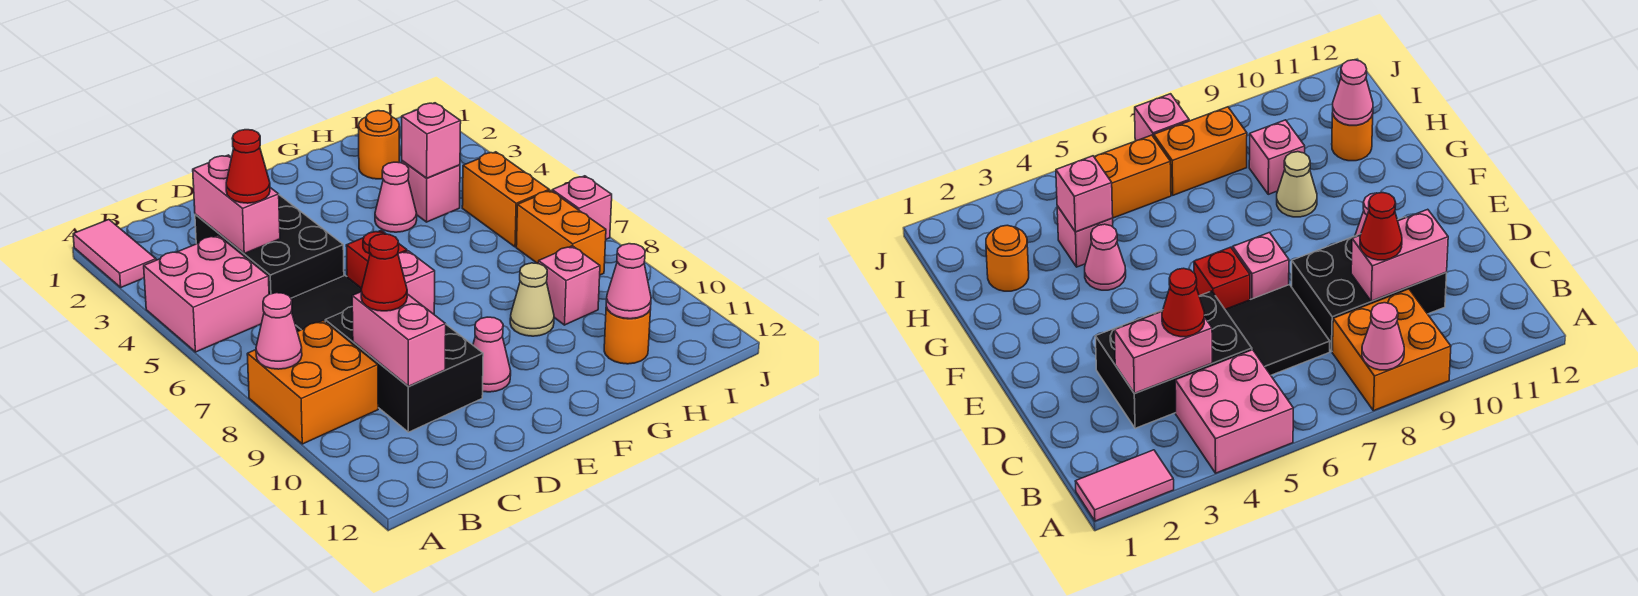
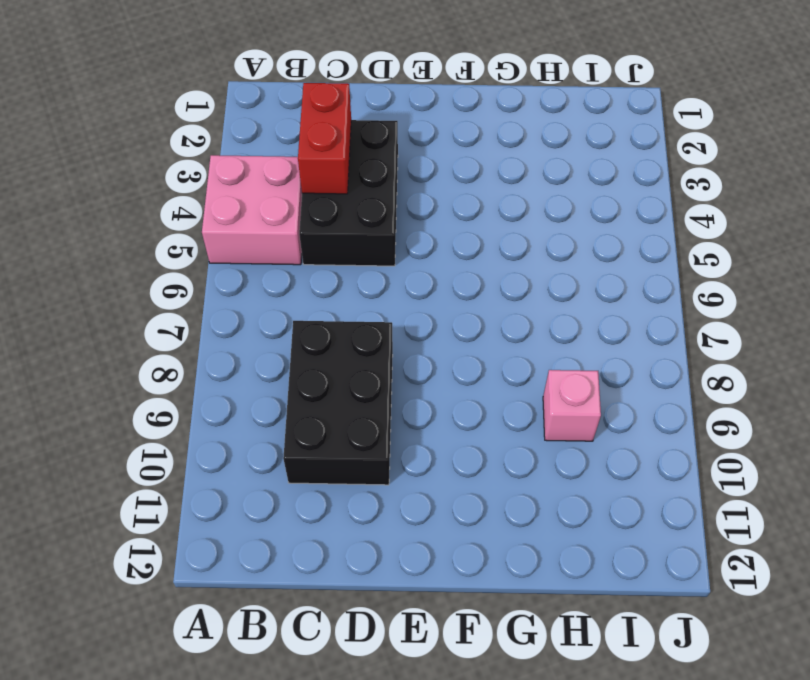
red brick C3:C4 level 2 -> pink brick C3:C4 level 2
none -> pink tile A1:A2 level 1
none -> orange brick A8:B9 level 1
none -> black tile C6:D7 level 1

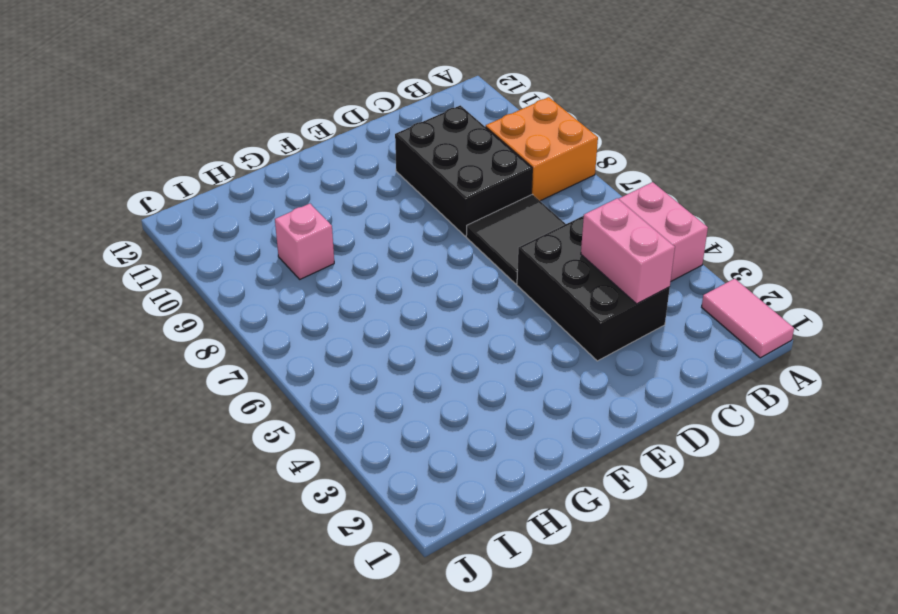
none -> red brick E6 level 1
none -> pink brick E7 level 1
none -> pink cone E10 level 1

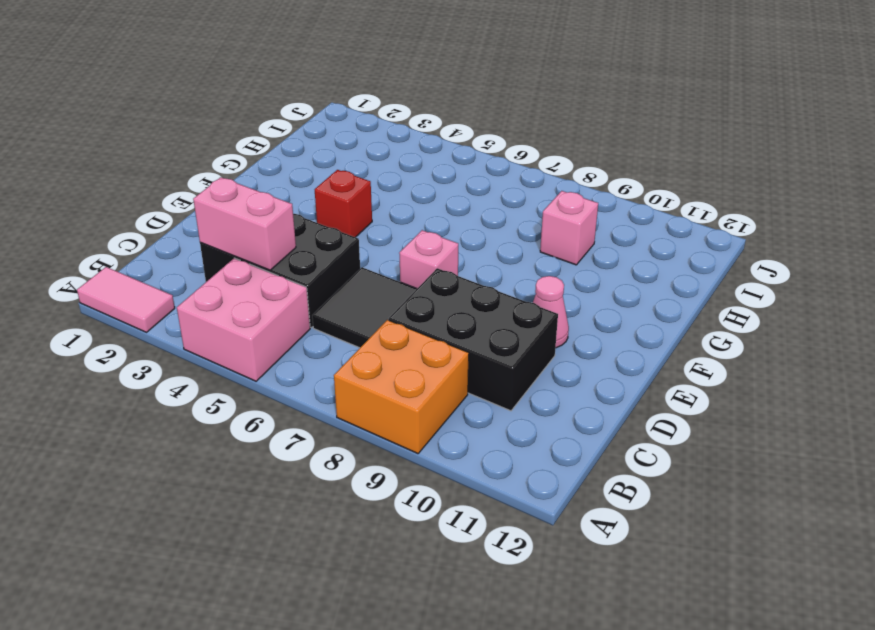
red brick F4 level 1 -> red brick E6 level 1
none -> pink cone G4 level 1
none -> tan cone G9 level 1
none -> orange round brick H2 level 1

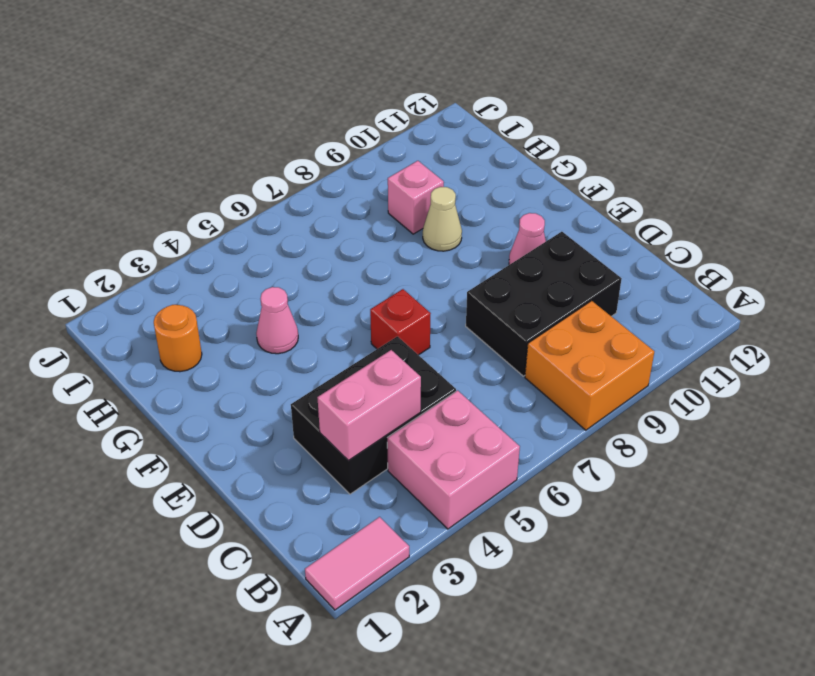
none -> black tile C6:D7 level 1
none -> pink brick E7 level 1
none -> pink brick H4 level 1

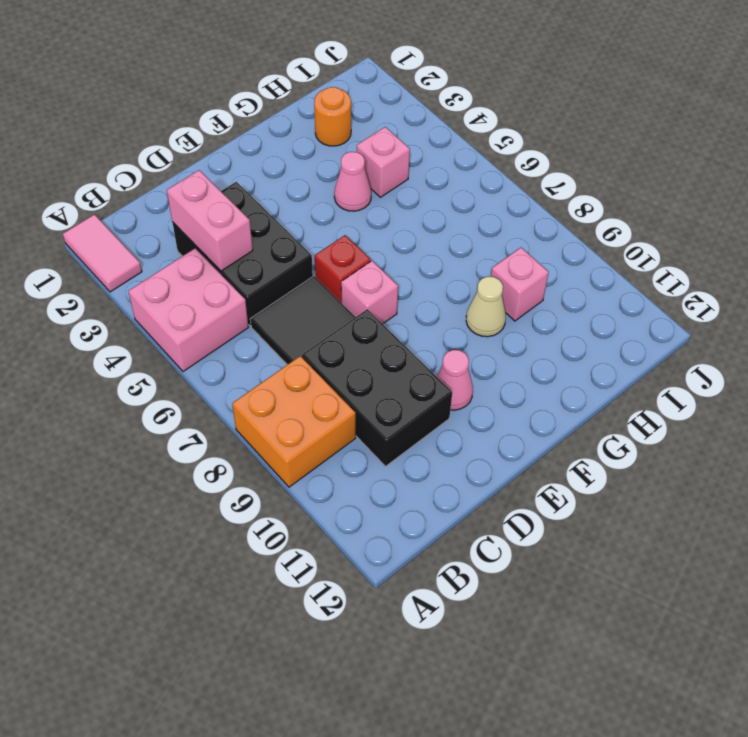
none -> orange round brick H11 level 1
none -> orange brick I5:I6 level 1
none -> orange brick I7:I8 level 1

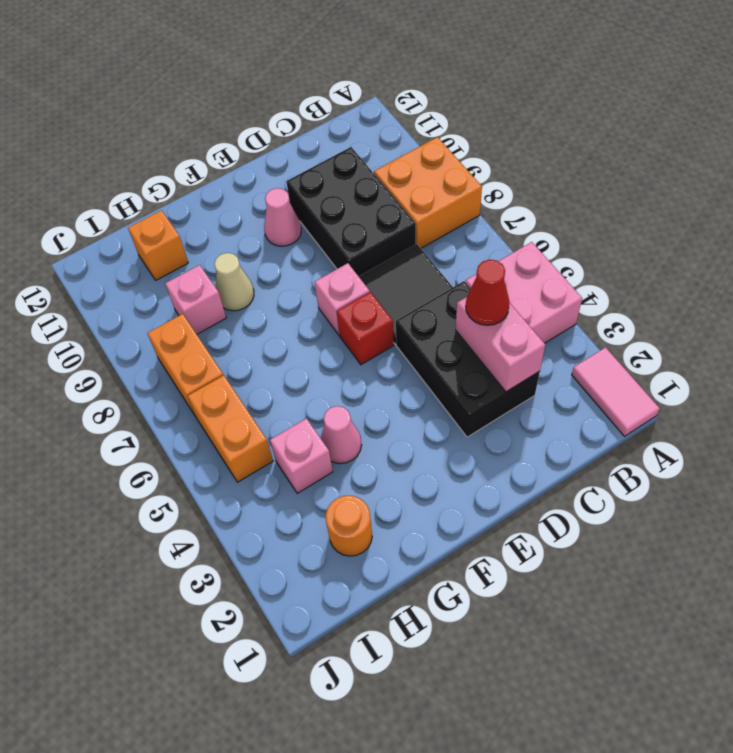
orange brick H11 level 1 -> orange round brick H11 level 1
none -> pink brick J7 level 1
none -> pink cone A8 level 2
none -> pink brick C9:C10 level 2

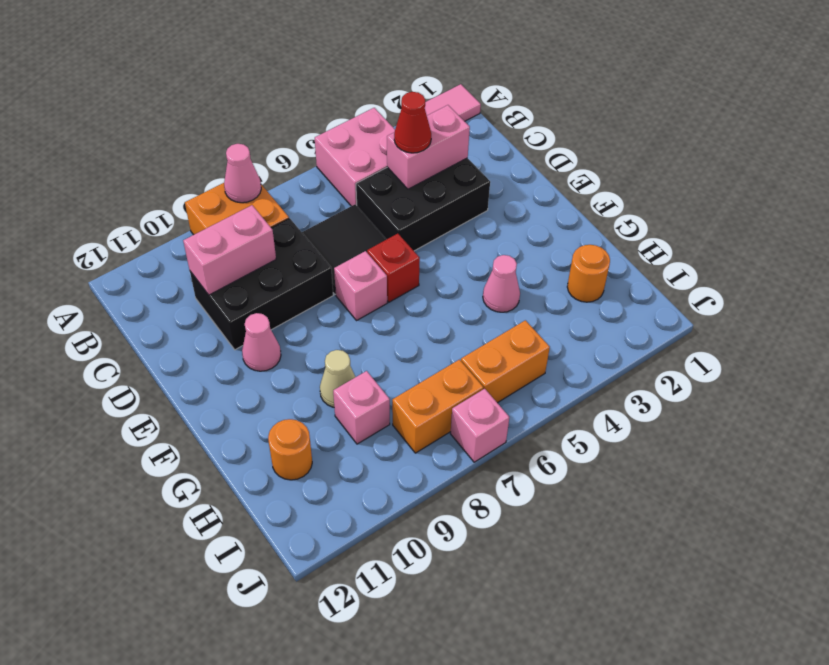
none -> pink brick H4 level 1
none -> pink brick H4 level 2
none -> pink cone H11 level 2

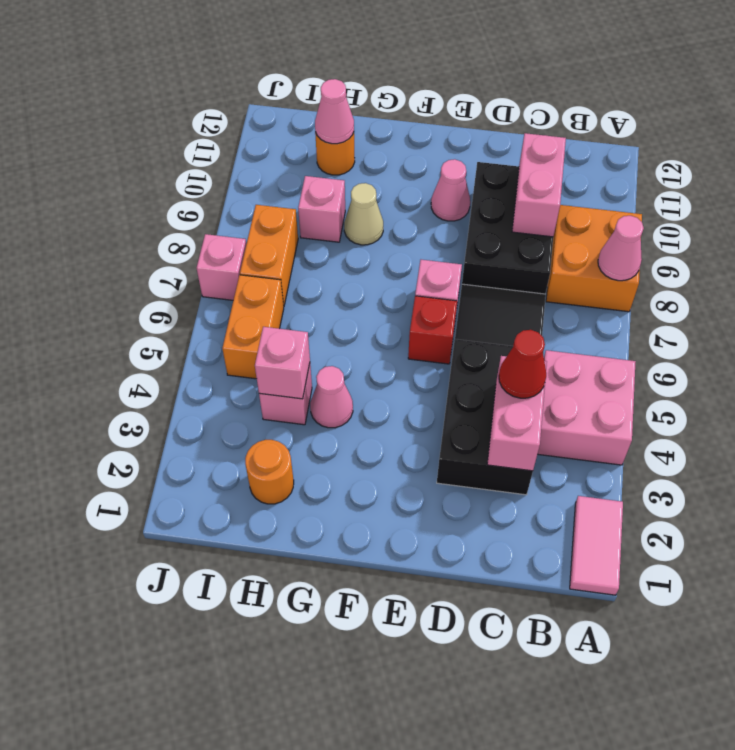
none -> red cone C9 level 3

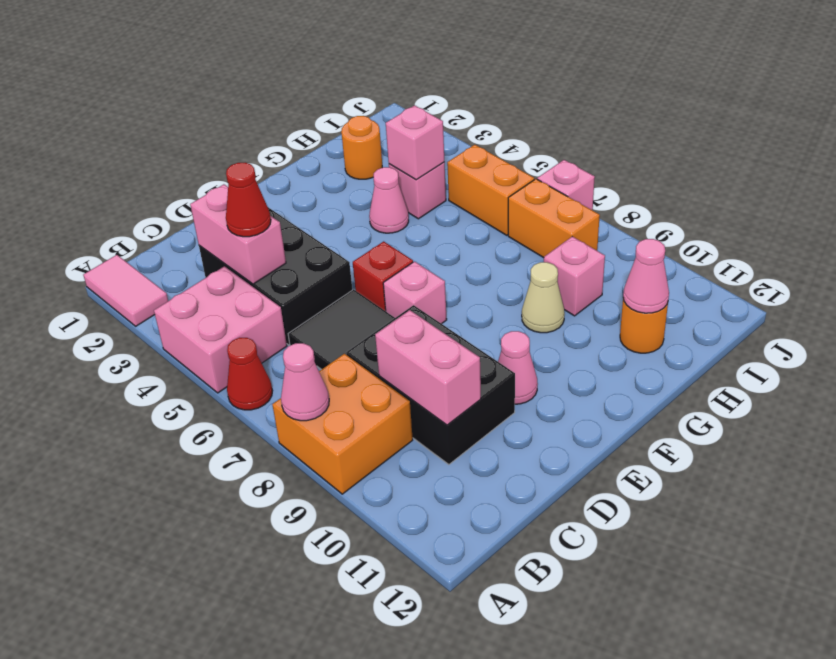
red cone A6 level 1 -> red cone C9 level 3

